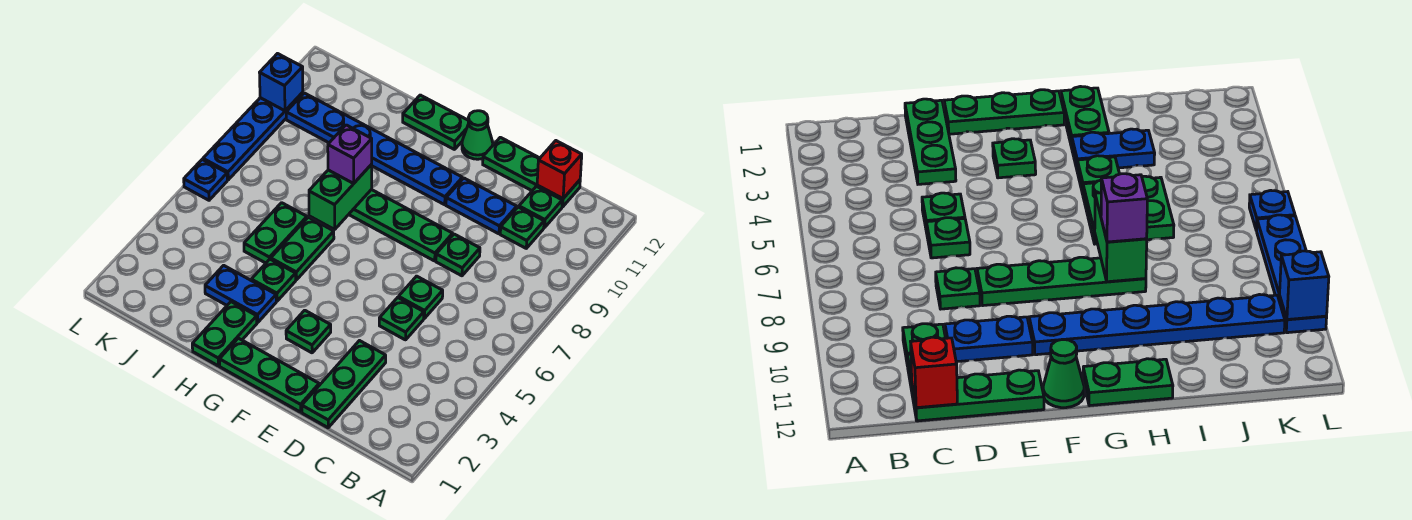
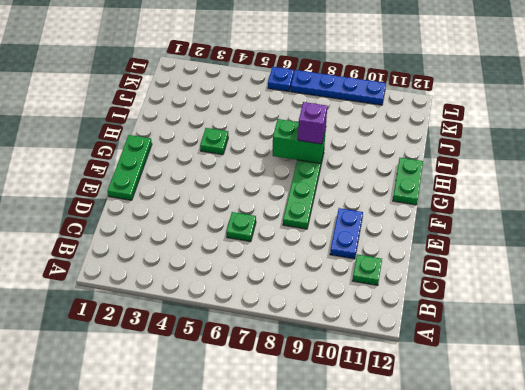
none -> green plate C10 level 1
none -> green plate C12:E12 level 1
none -> green plate D1:D3 level 1

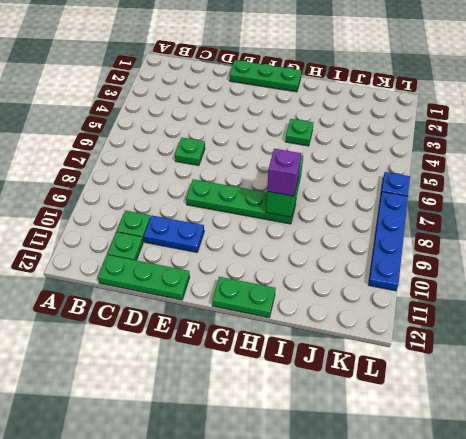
none -> green plate D1:D3 level 1
none -> green plate D5 level 1
none -> green plate D8 level 1

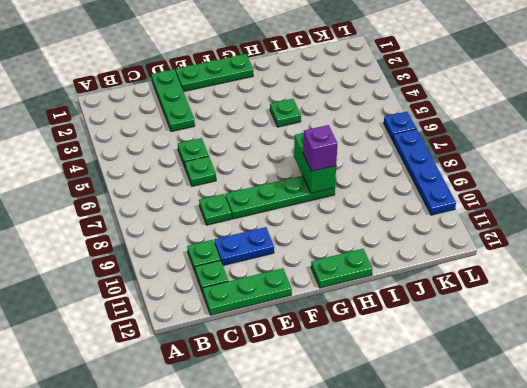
none -> green plate F3 level 1
none -> blue plate F10:K10 level 1
none -> green cone F12 level 1

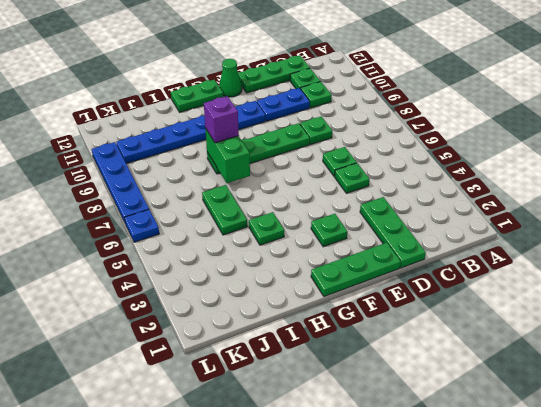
none -> green plate H1:H2 level 1
none -> blue plate H3:I3 level 1
none -> green plate H5:H6 level 1

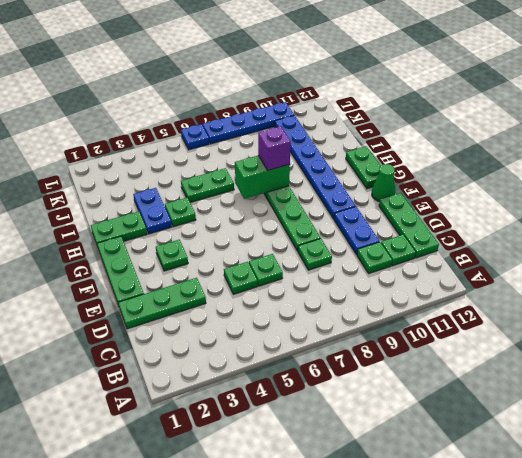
none -> green plate H5:H6 level 1
none -> red brick C12 level 2
none -> blue brick L10 level 2

